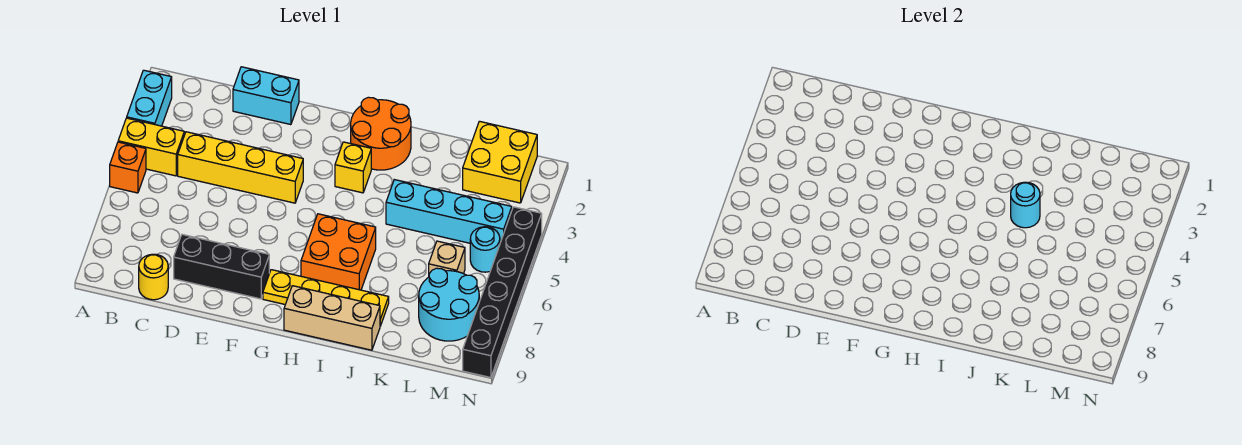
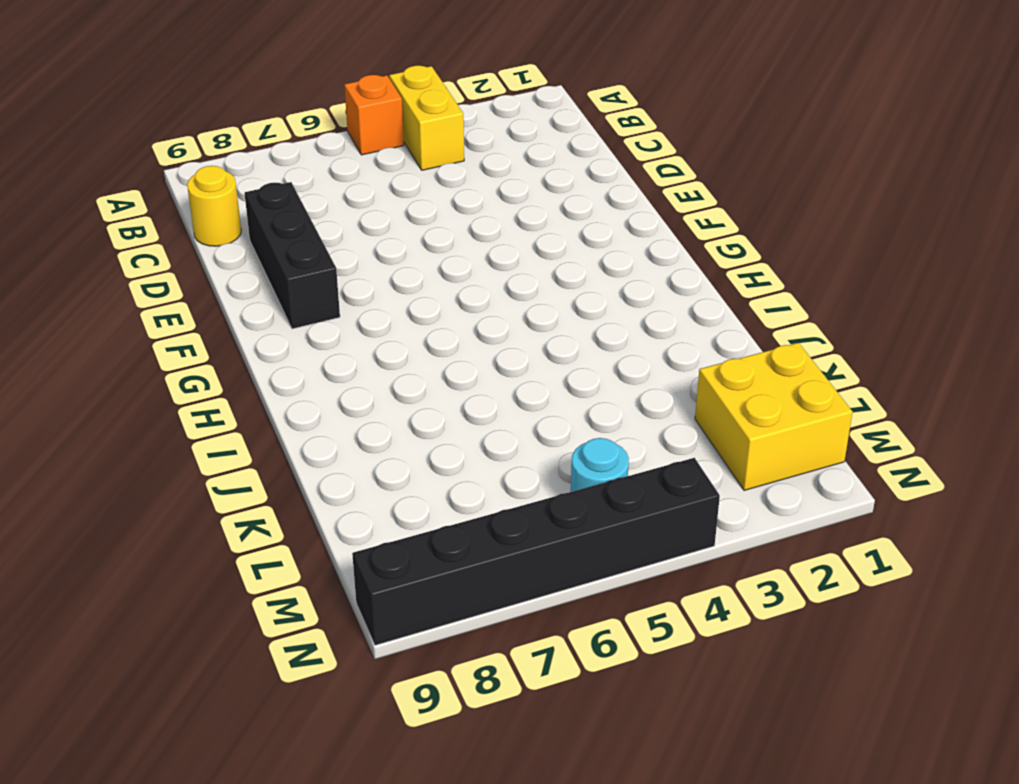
none -> cyan brick A2:A3 level 1
none -> yellow brick C4:F4 level 1
none -> cyan brick D1:E1 level 1

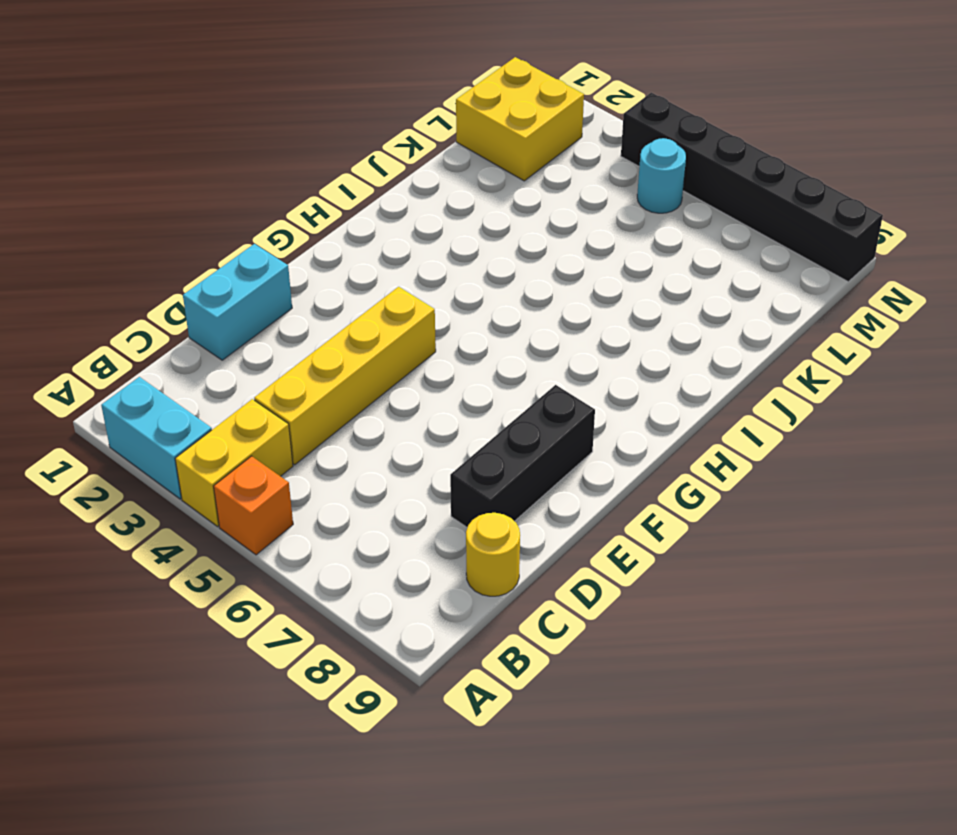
none -> yellow plate G8:J8 level 1
none -> orange round brick H1:I2 level 1
none -> yellow brick H3 level 1

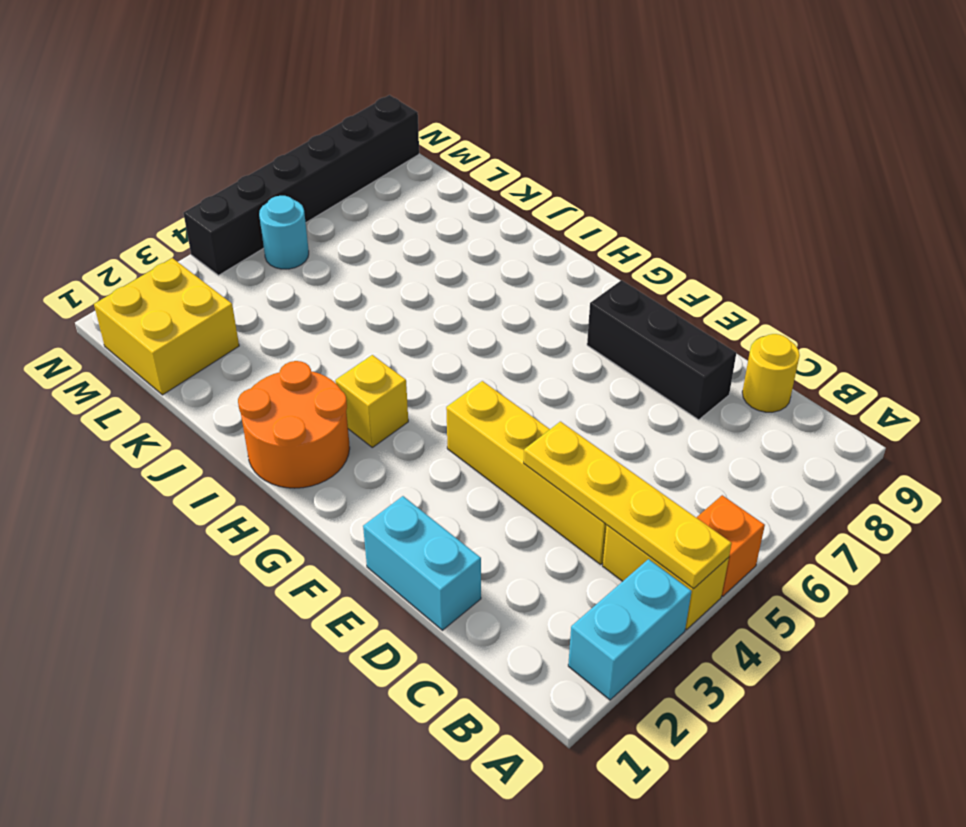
yellow plate A4:D4 level 2 -> yellow plate G8:J8 level 1
none -> orange brick H6:I7 level 1
none -> tan brick H9:J9 level 1
none -> cyan brick J4:M4 level 1

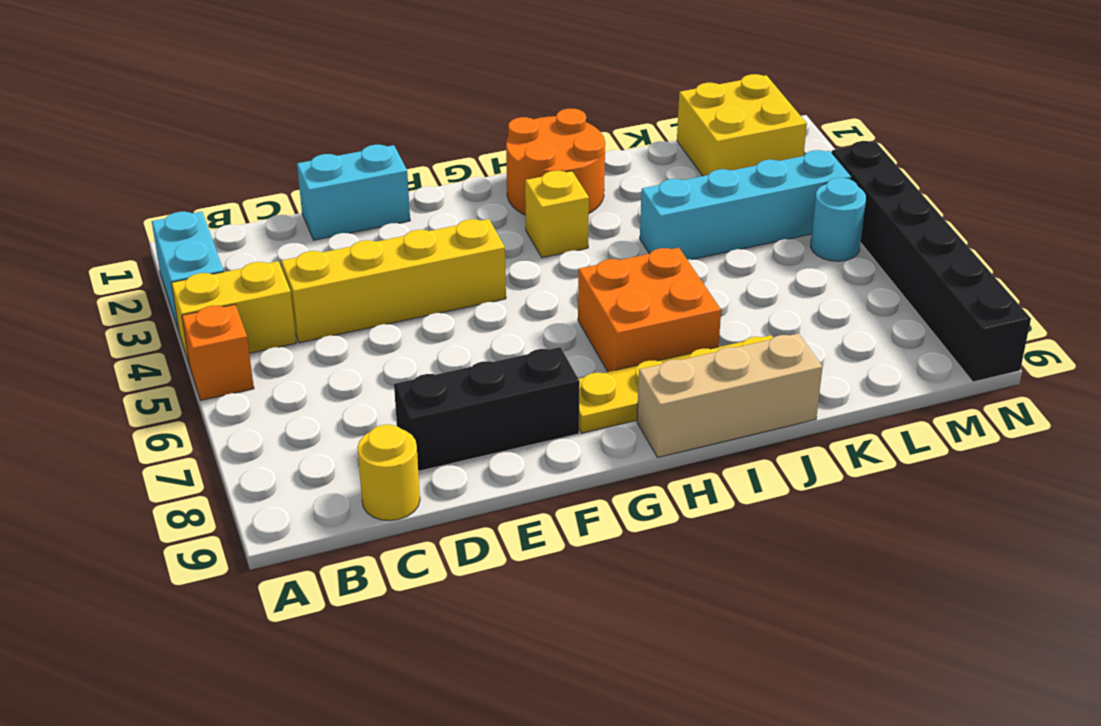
none -> tan brick L6 level 1
none -> cyan round brick L7:M8 level 1
none -> cyan round brick J4 level 2

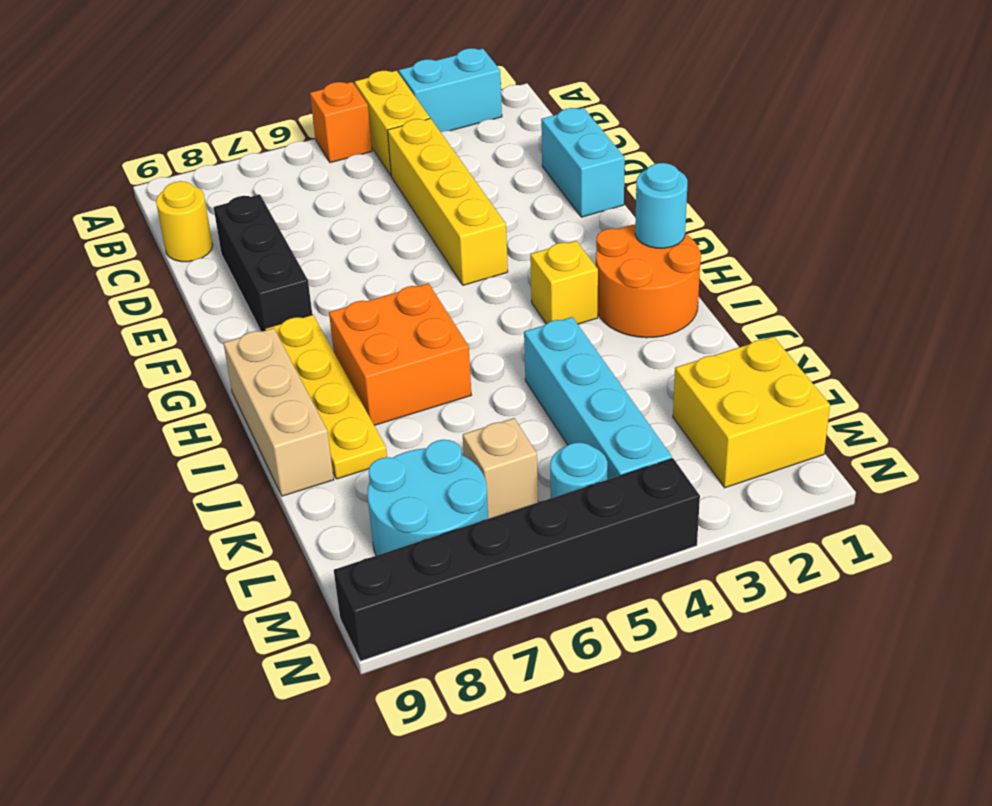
cyan round brick H1 level 2 -> cyan round brick J4 level 2

